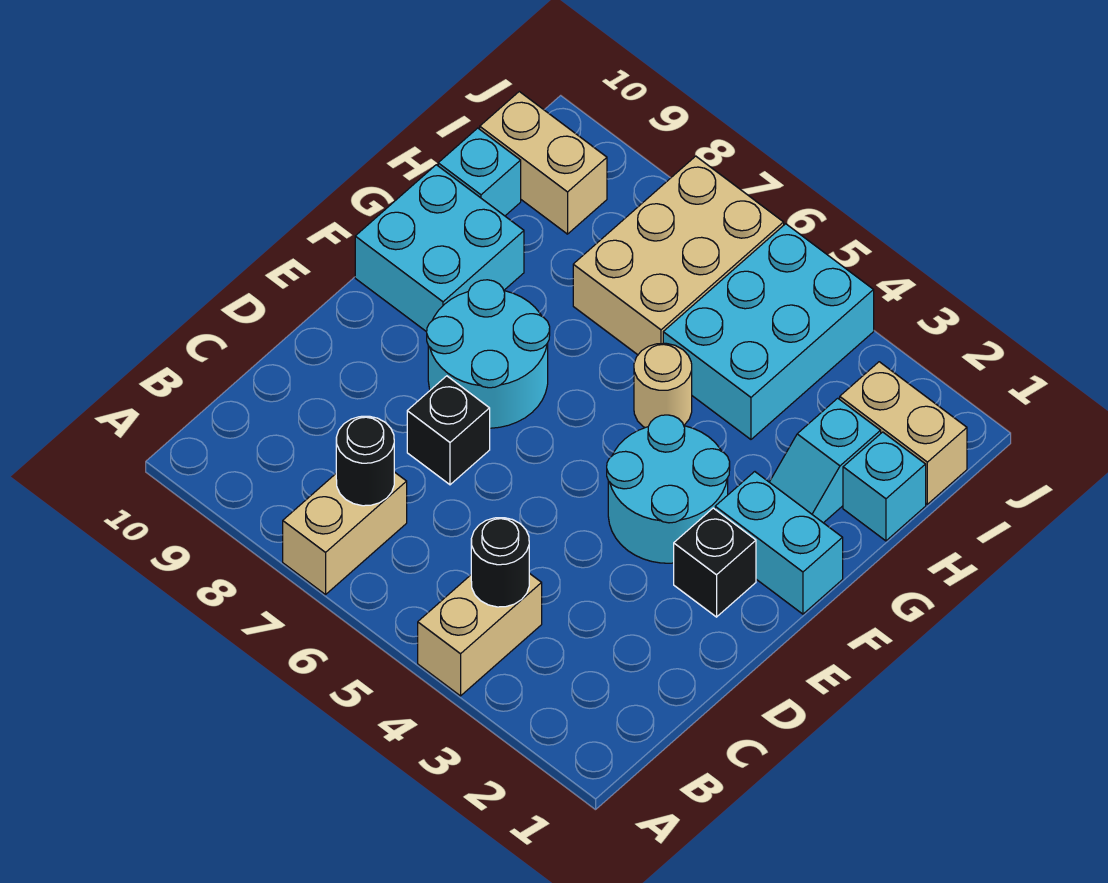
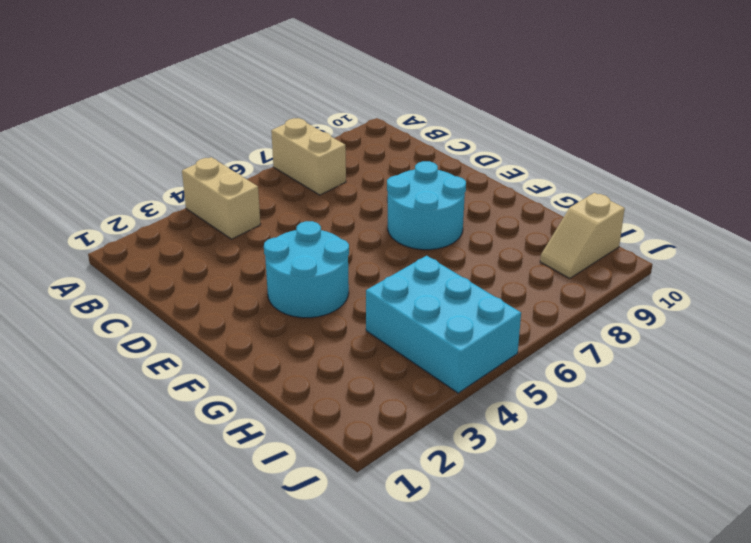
tan slope I9:I10 level 1 top 10 -> tan brick I9:I10 level 1
none -> black brick D7 level 1
none -> black brick E2 level 1
none -> cyan brick F1:F2 level 1

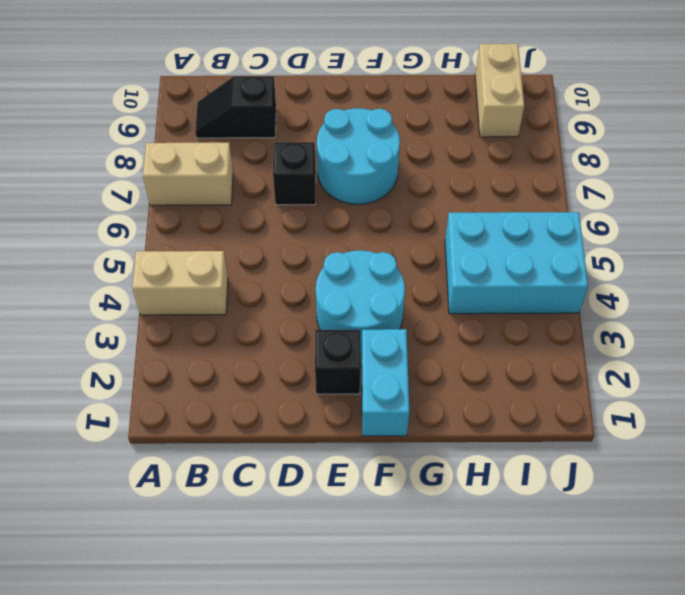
black slope B9:C9 level 1 top C -> none
none -> cyan brick F9:G10 level 1
none -> cyan slope G2:H2 level 1 top H
none -> tan round brick G5 level 1

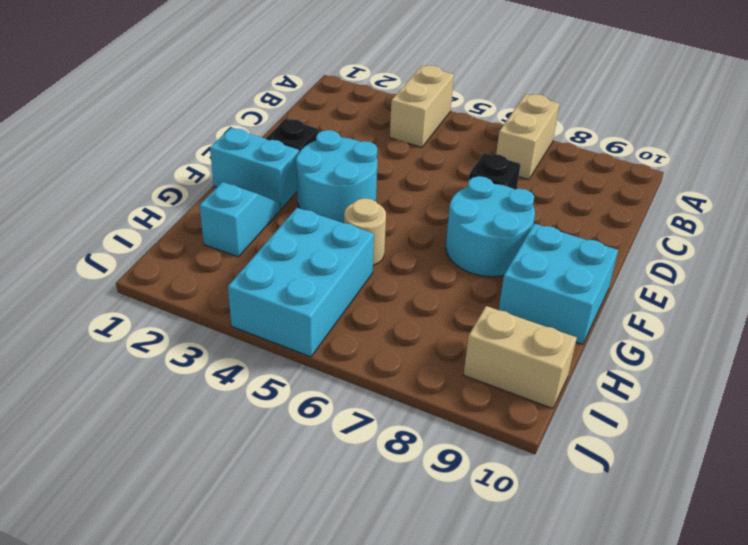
none -> cyan brick H1 level 1
none -> tan brick H6:J7 level 1
none -> cyan brick H10 level 1

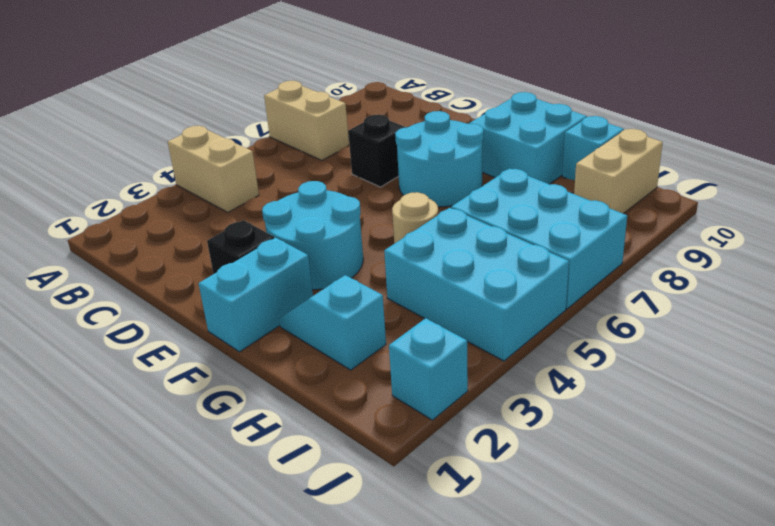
cyan brick H6:J7 level 1 -> tan brick H6:J7 level 1
cyan brick J2 level 1 -> cyan brick H1 level 1
none -> tan brick I1:I2 level 1
none -> black round brick B4 level 2
none -> black round brick B7 level 2

